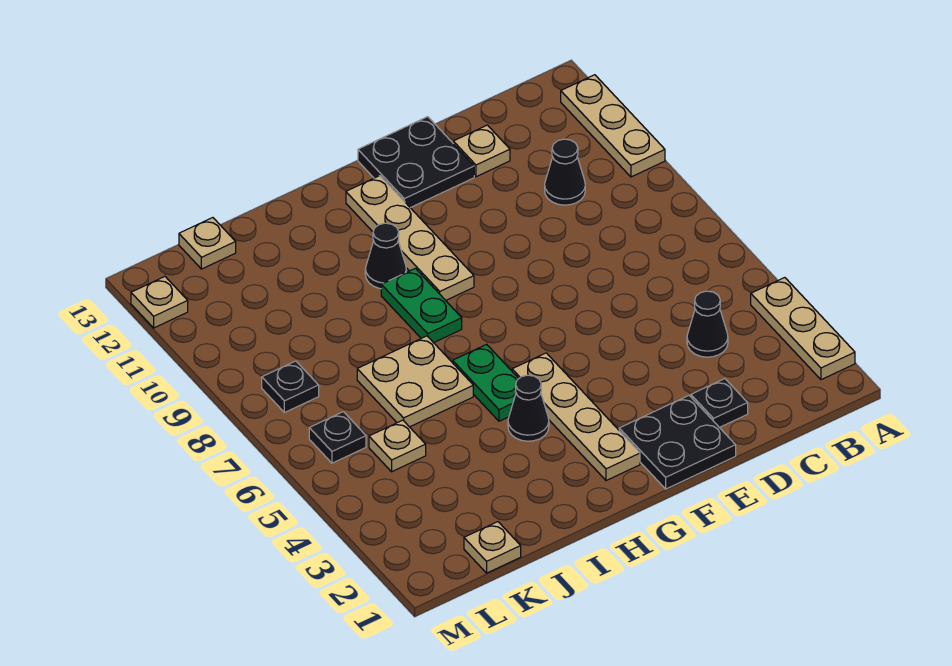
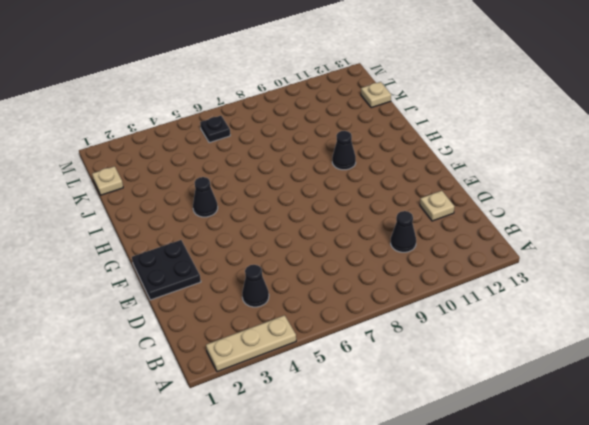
none -> tan plate A10:A12 level 1
none -> black plate D2 level 1
none -> black plate E12:F13 level 1

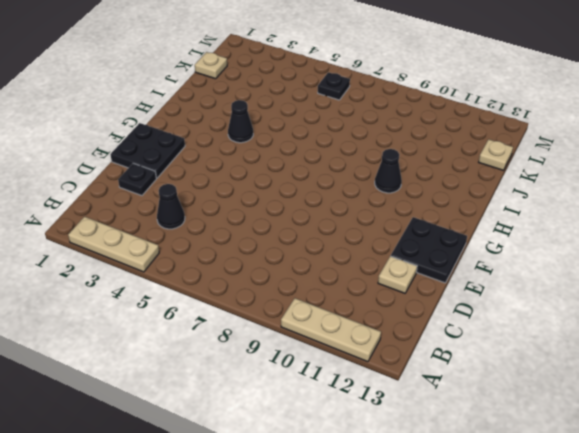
none -> black cone C10 level 1
none -> tan plate G2:G5 level 1
none -> tan plate G9:G12 level 1

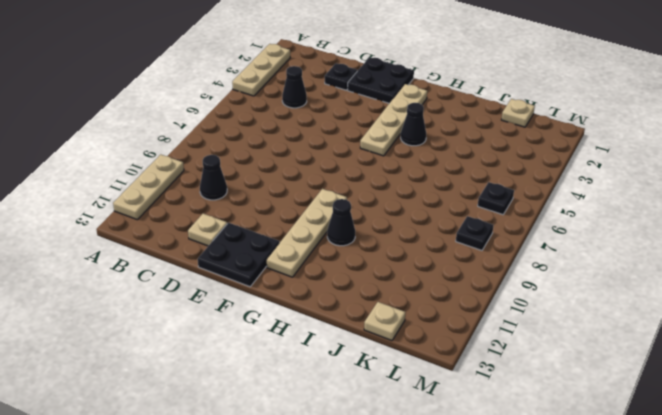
none -> green plate H5:H6 level 1
none -> green plate H8:H9 level 1
none -> tan plate I6:J7 level 1

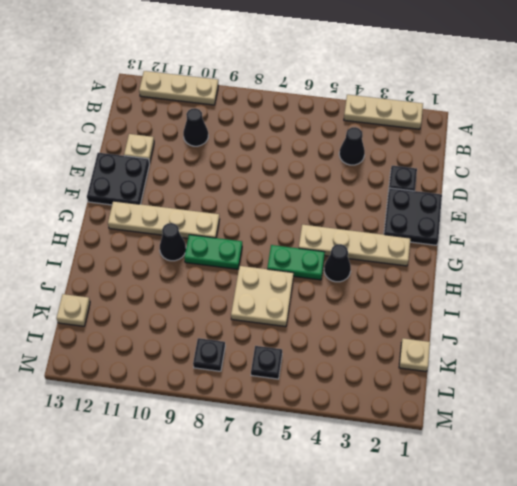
none -> tan plate K5 level 1
none -> tan plate M12 level 1

